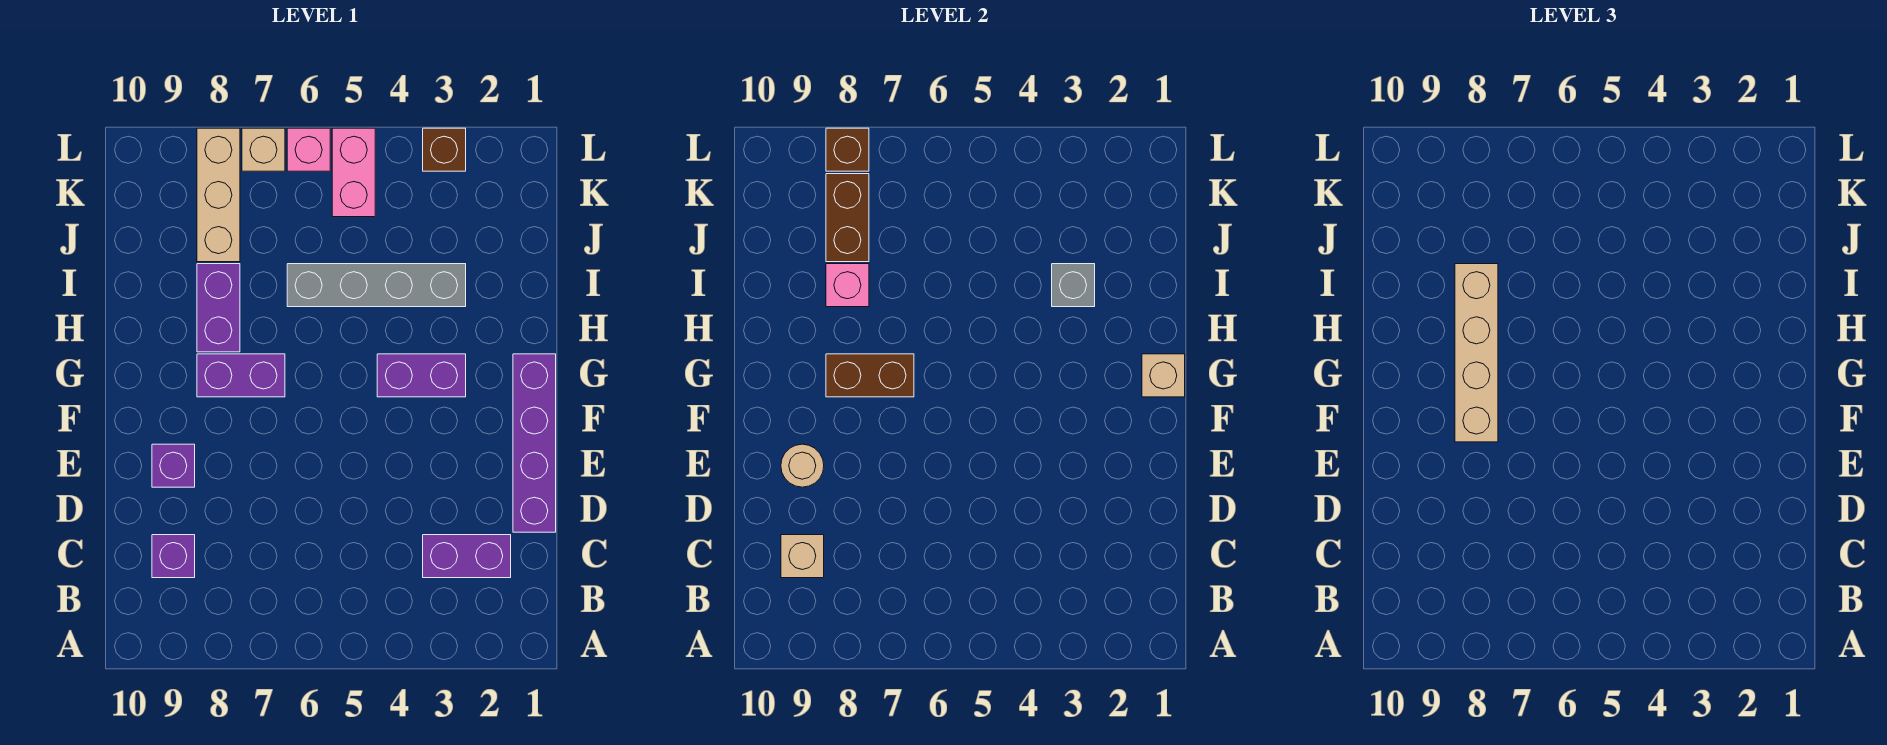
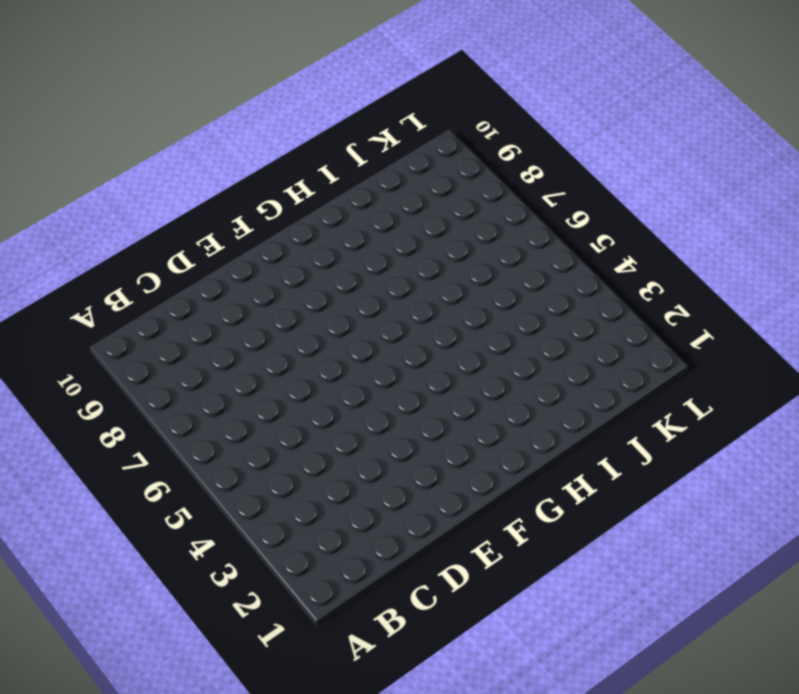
none -> purple brick C2:C3 level 1
none -> purple brick C9 level 1
none -> purple brick D1:G1 level 1

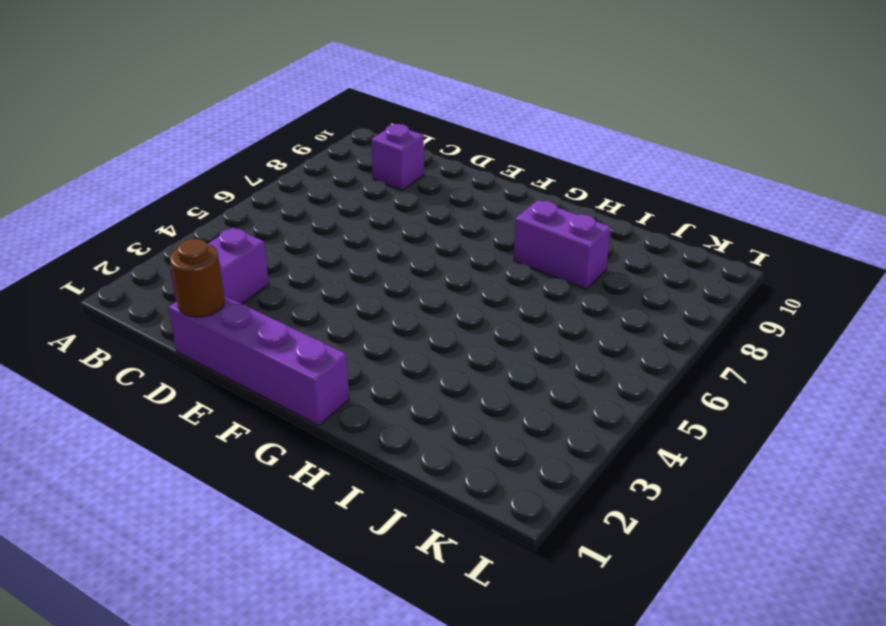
brown round brick D1 level 2 -> none
none -> purple brick E9 level 1
none -> purple brick G3:G4 level 1
none -> purple brick G7:G8 level 1

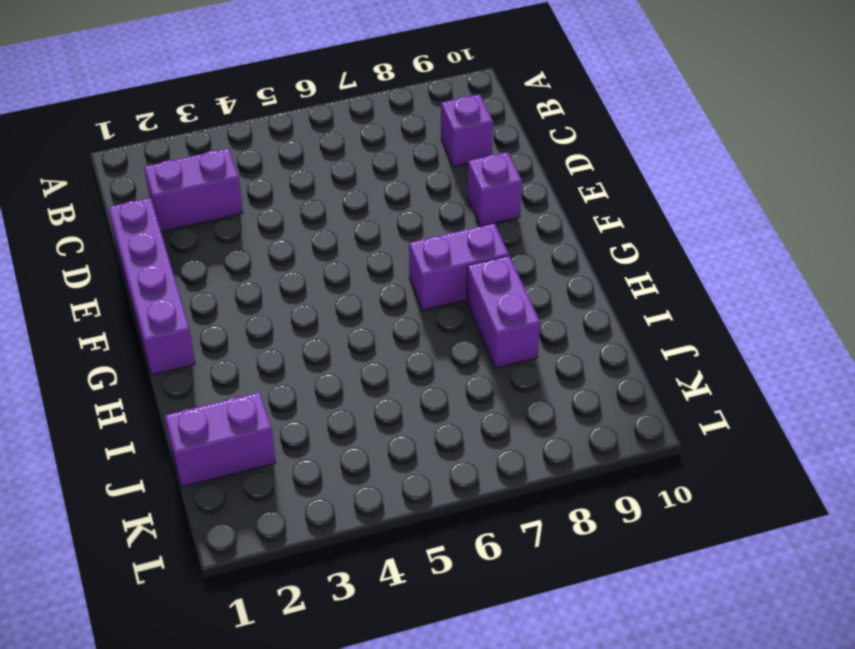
purple brick J1:J2 level 1 -> purple brick G3:G4 level 1
none -> grey brick I3:I6 level 1
none -> tan brick J8:L8 level 1
none -> pink brick K5:L5 level 1

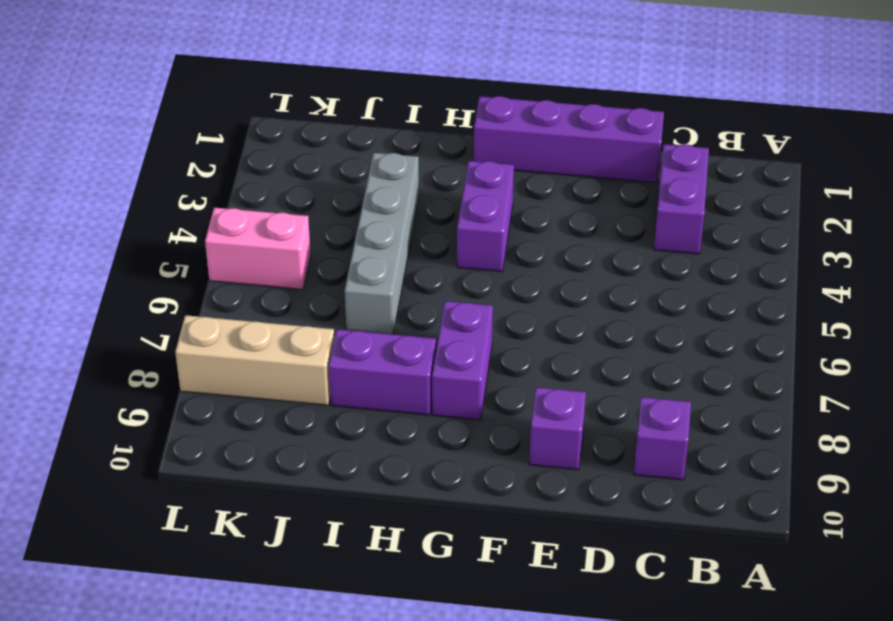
none -> brown brick L3 level 1
none -> pink brick L6 level 1
none -> tan brick L7 level 1

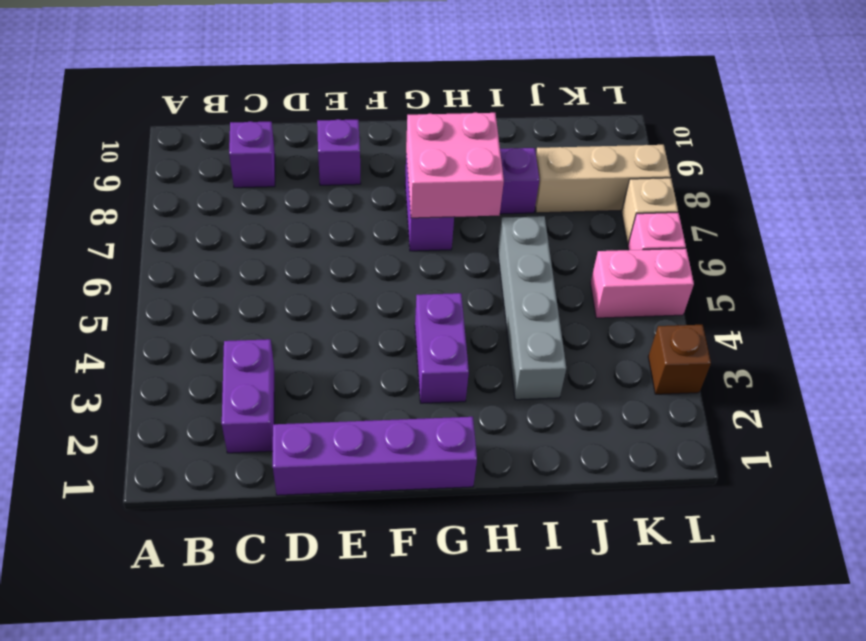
pink brick G7:H8 level 2 -> brown brick G7:G8 level 2
none -> tan brick C9 level 2
none -> tan round brick E9 level 2
none -> tan brick G1 level 2

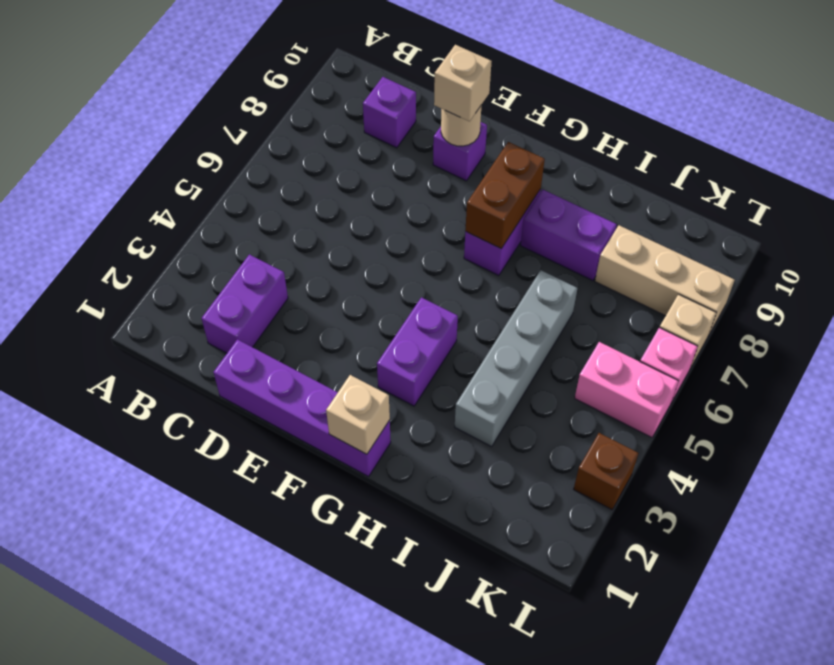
tan brick E9 level 3 -> tan brick C9 level 2
none -> grey brick I3 level 2
none -> pink brick I8 level 2
none -> brown brick J8:K8 level 2

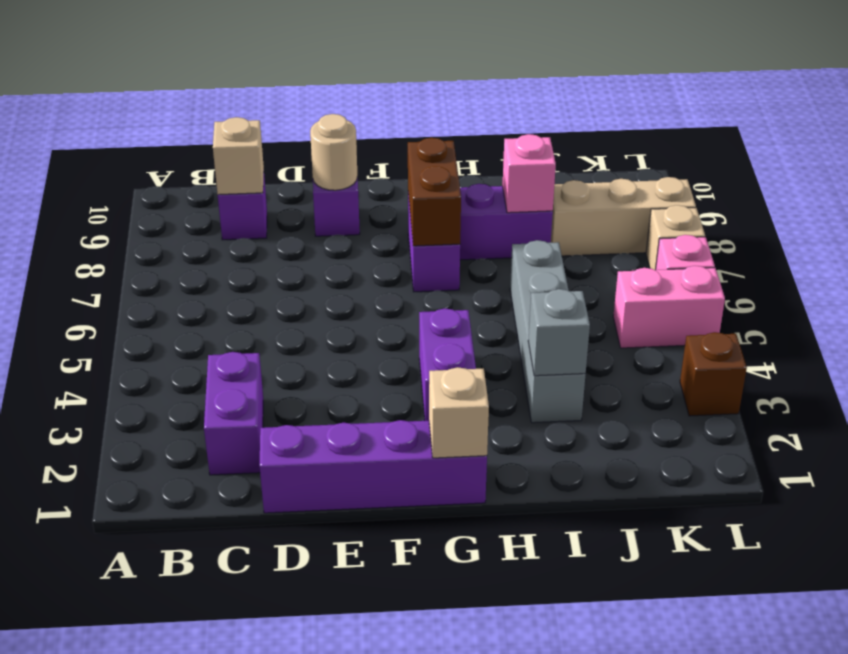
none -> brown brick J8:K8 level 2
none -> brown brick L8 level 2
none -> tan brick F8:I8 level 3

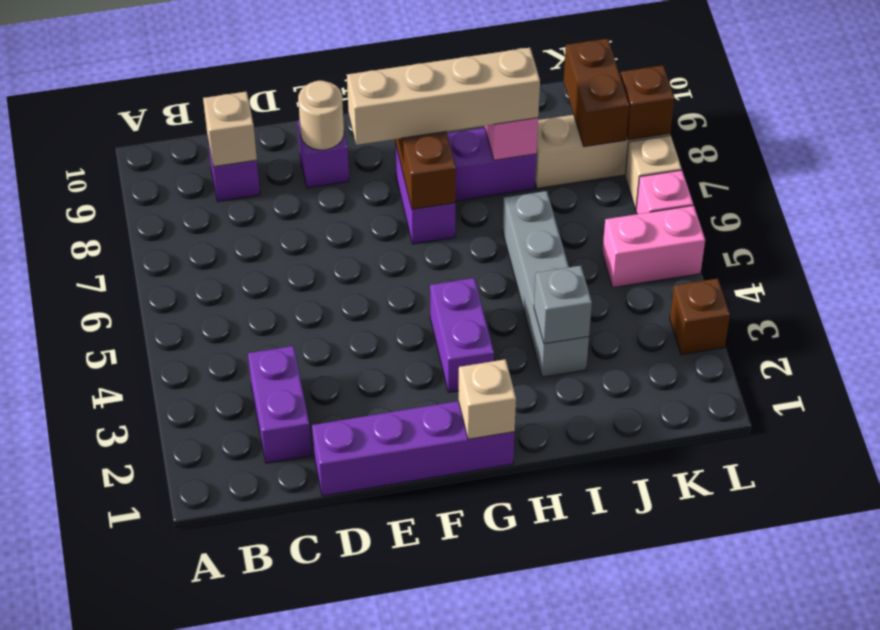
brown brick K8:K9 level 2 -> brown brick J8:K8 level 2

